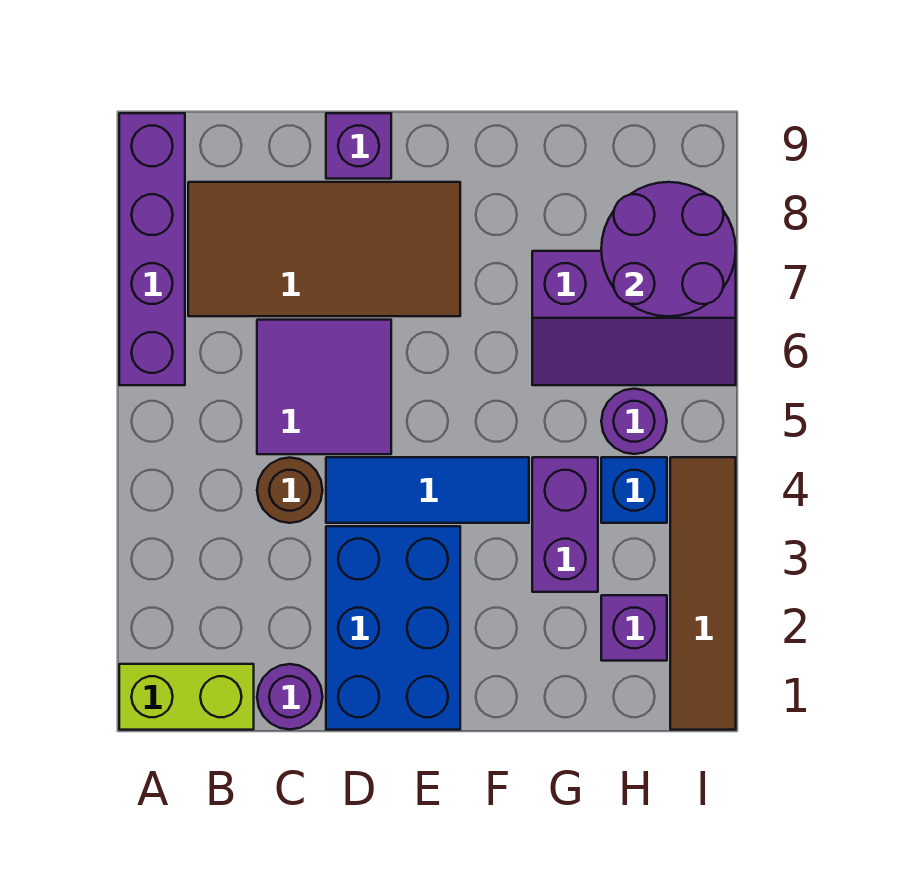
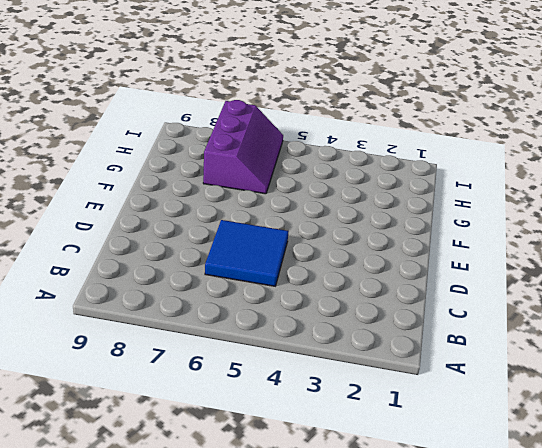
blue tile C5:D6 level 1 -> purple tile C5:D6 level 1
none -> lime brick A1:B1 level 1
none -> purple brick A6:A9 level 1
none -> brown tile B7:E8 level 1

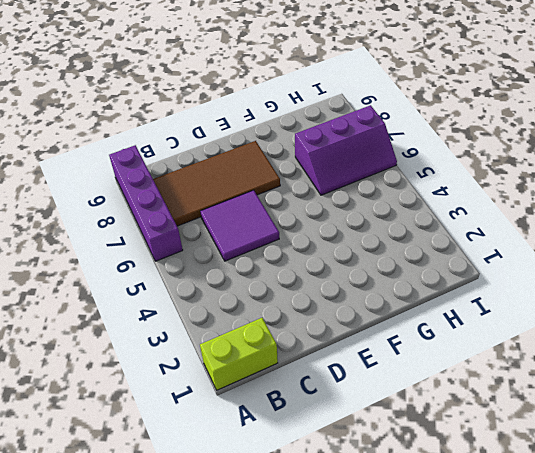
none -> purple round brick C1 level 1
none -> brown round brick C4 level 1
none -> blue brick D1:E3 level 1

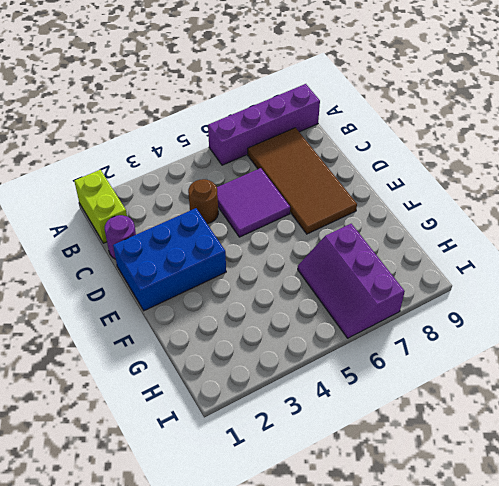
none -> blue tile D4:F4 level 1
none -> purple brick D9 level 1
none -> purple brick G3:G4 level 1

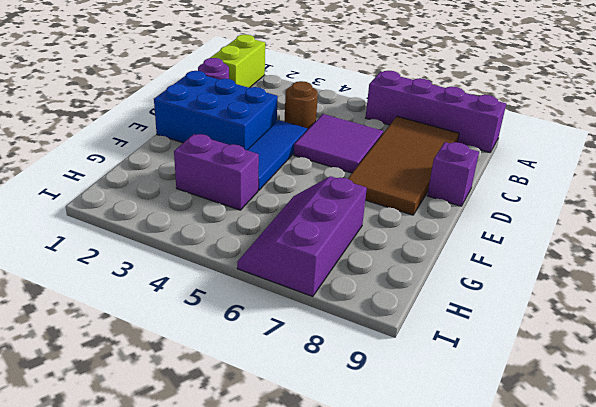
none -> purple brick H2 level 1
none -> blue brick H4 level 1
none -> purple round brick H5 level 1

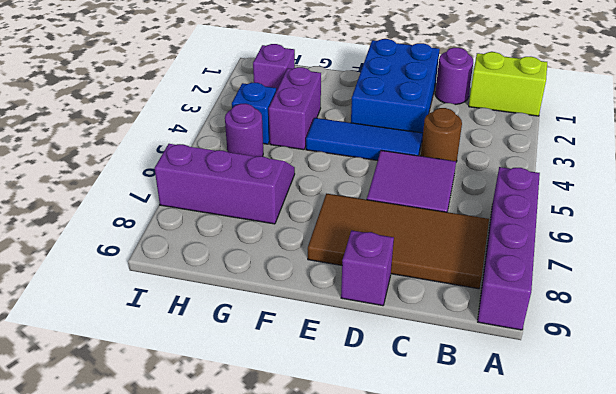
none -> brown tile I1:I4 level 1
none -> purple round brick H7:I8 level 2

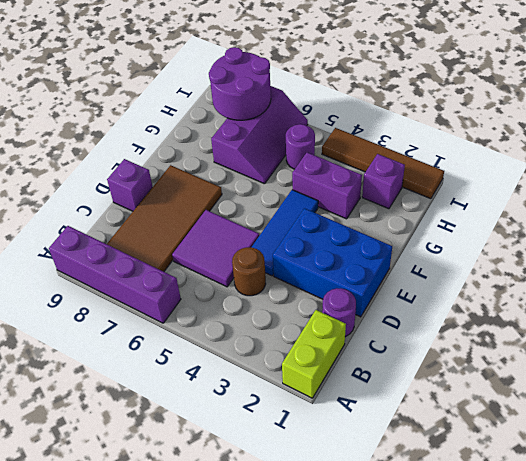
none -> blue brick H4 level 1

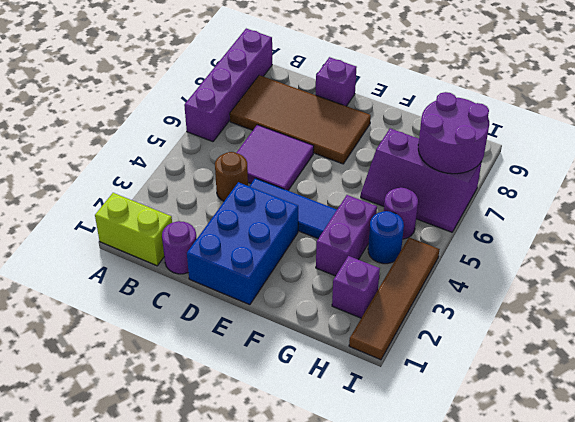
blue round brick H4 level 1 -> blue brick H4 level 1

